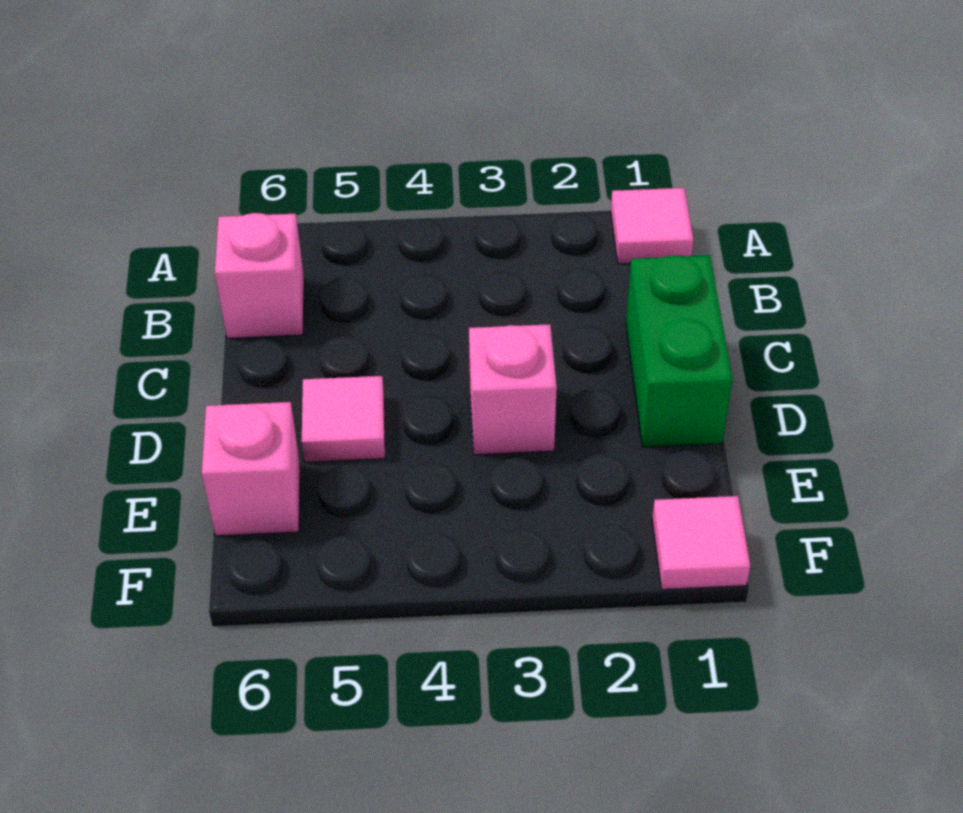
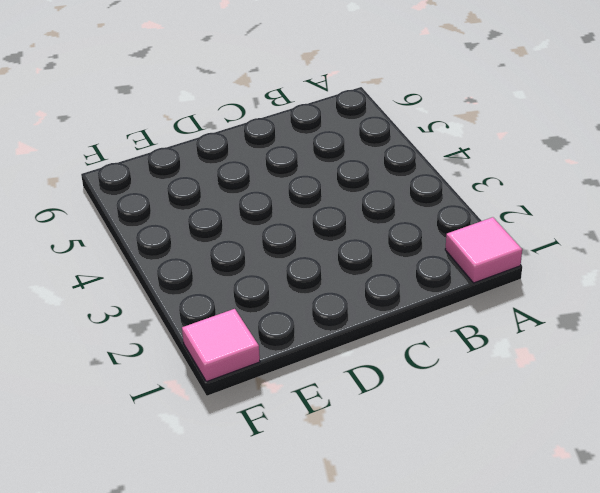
none -> pink brick B6 level 1
none -> green brick C1:D1 level 1

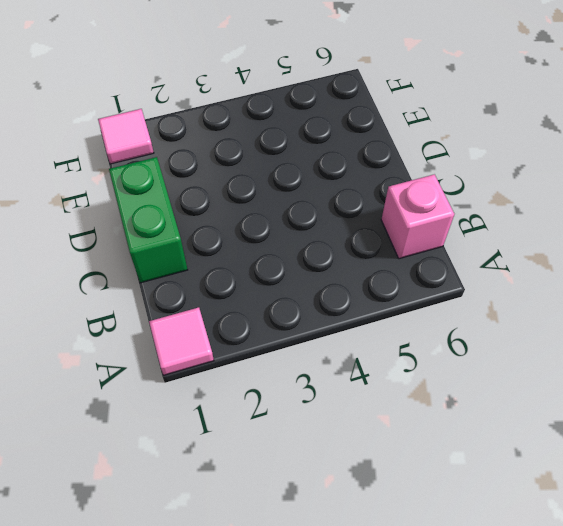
none -> pink brick D3 level 1
none -> pink tile D5 level 1

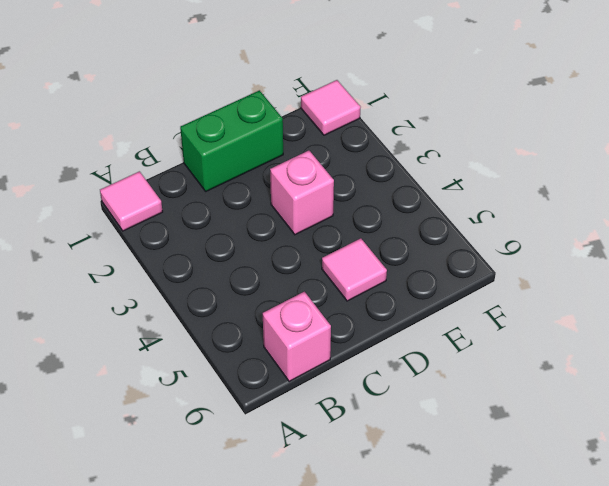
none -> pink brick E6 level 1

